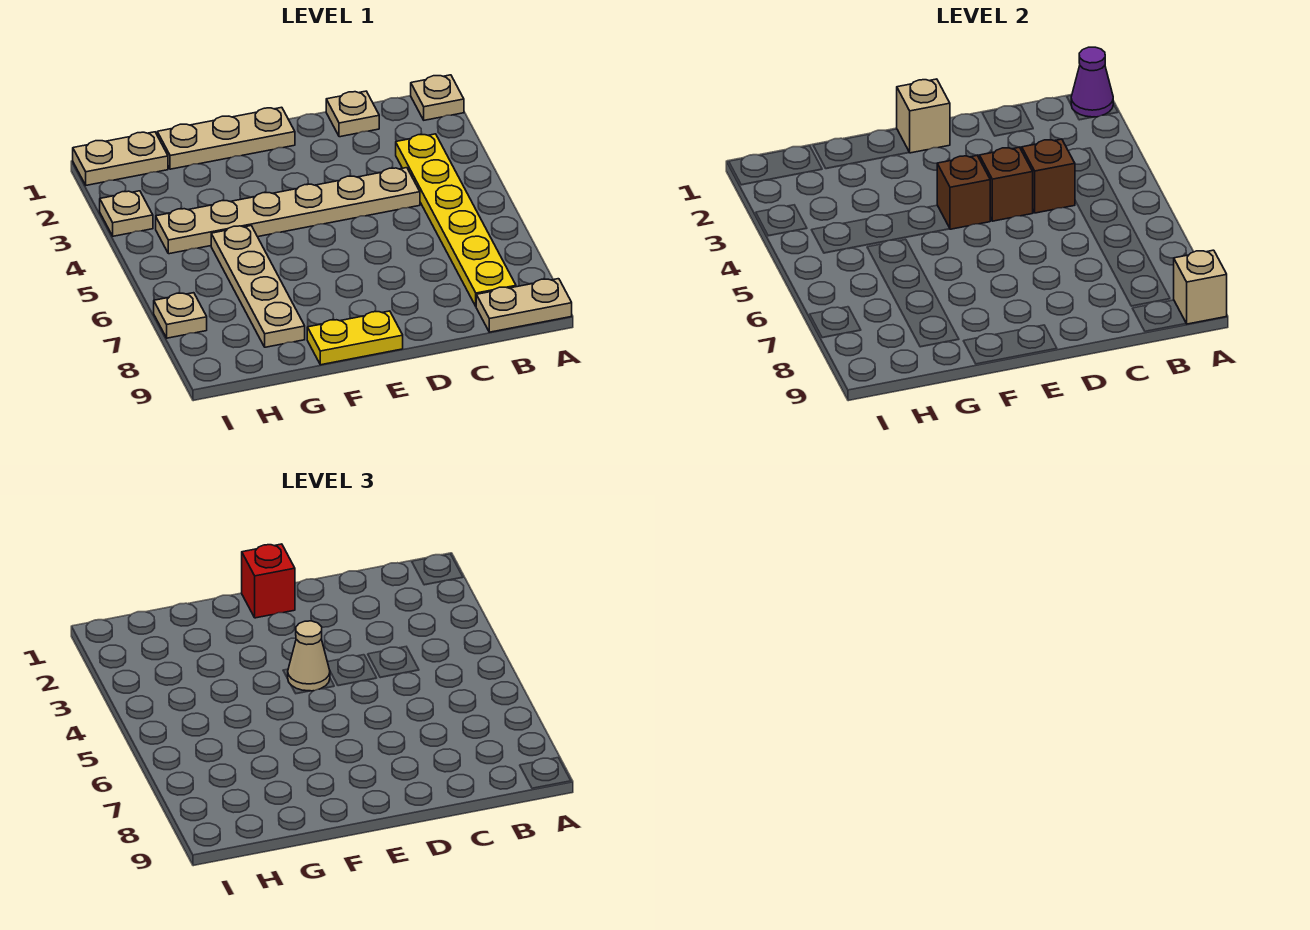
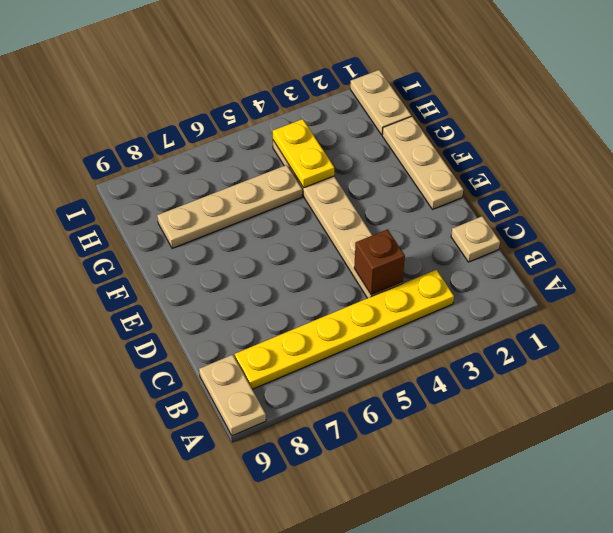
yellow plate G4:H4 level 2 -> yellow plate E9:F9 level 1
none -> tan plate A1 level 1
none -> tan plate I3 level 1
none -> tan plate I7 level 1

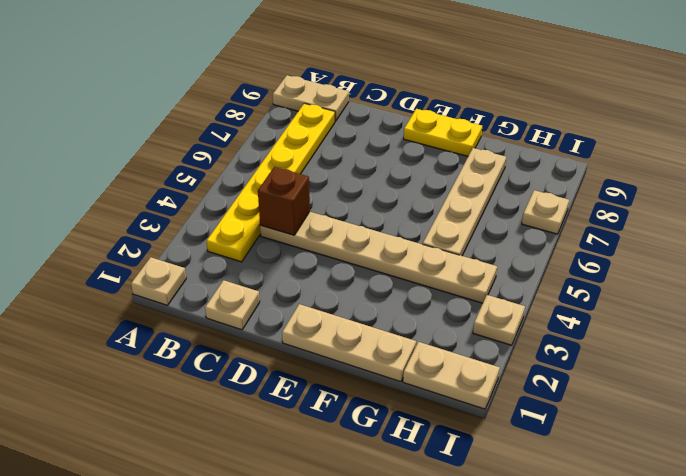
none -> purple cone A1 level 2
none -> tan brick A9 level 2
none -> brown brick D4 level 2

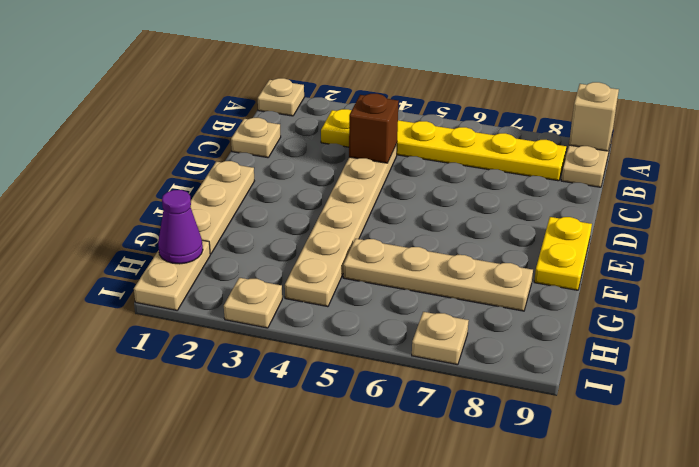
purple cone H1 level 2 -> purple cone A1 level 2
none -> brown brick D4 level 2
none -> tan brick E1 level 2
none -> brown brick E4 level 2

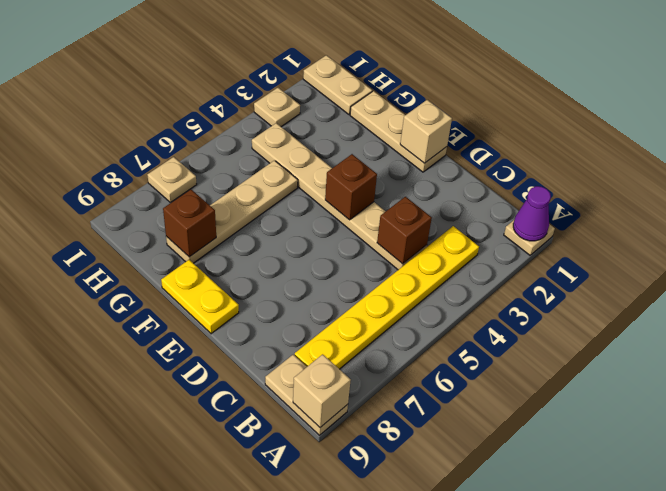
brown brick G8 level 2 -> brown brick D4 level 2
none -> tan plate C1 level 1
none -> red brick E1 level 3
none -> tan cone E4 level 3

